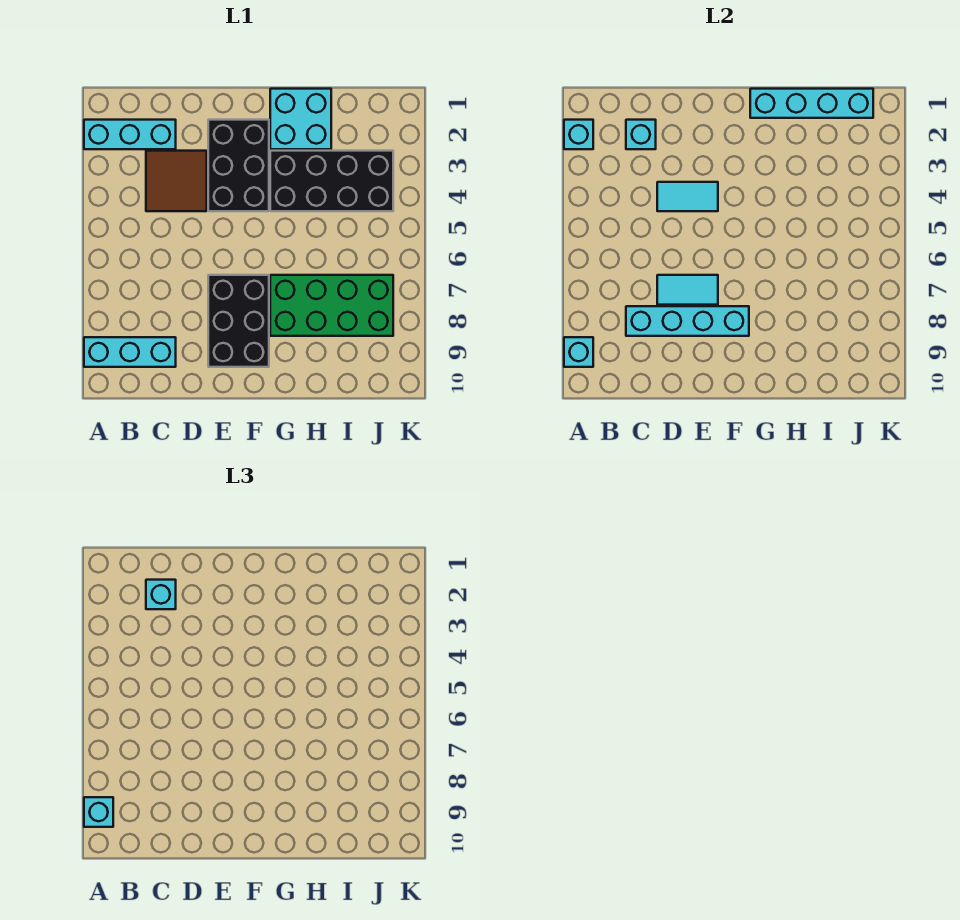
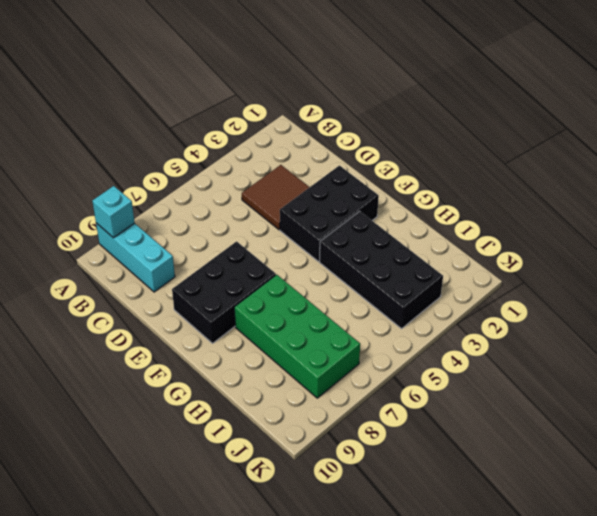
none -> cyan brick A2:C2 level 1
none -> cyan brick G1:H2 level 1
none -> cyan brick A2 level 2

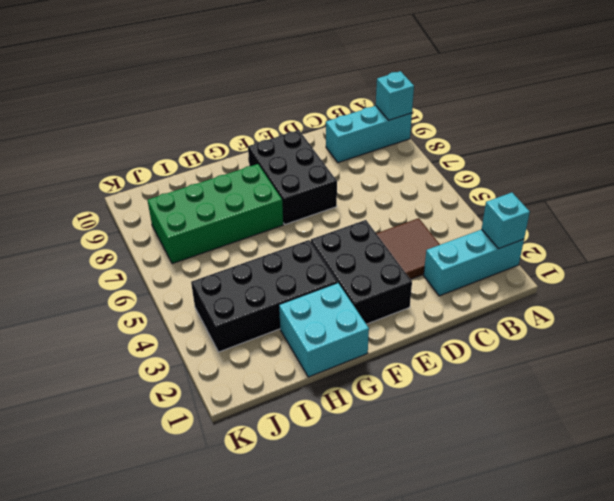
none -> cyan brick C2 level 2
none -> cyan brick C8:F8 level 2
none -> cyan tile D4:E4 level 2

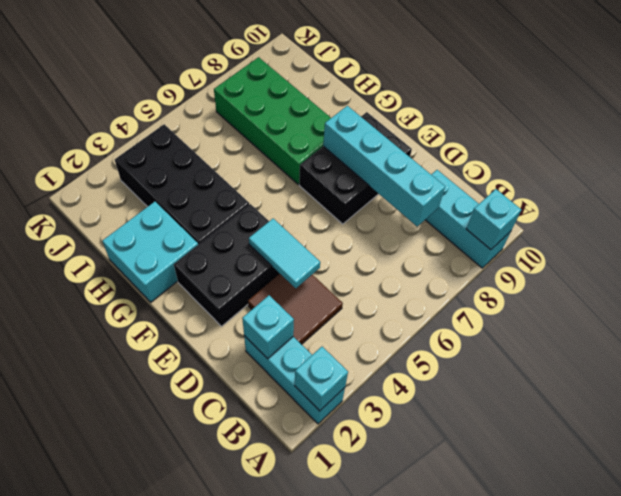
none -> cyan tile D7:E7 level 2
none -> cyan brick G1:J1 level 2
none -> cyan brick A9 level 3

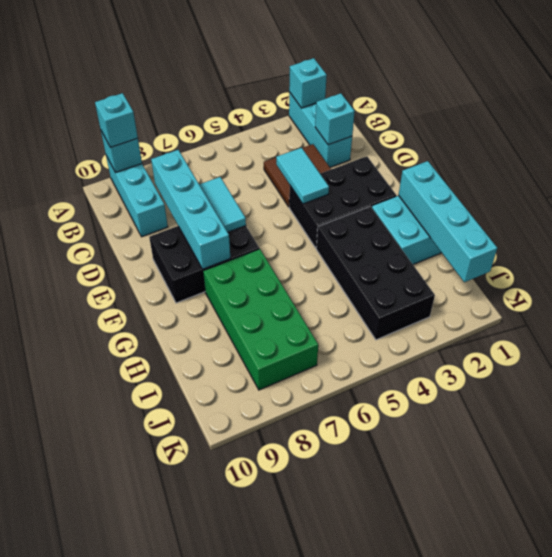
none -> cyan brick C2 level 3

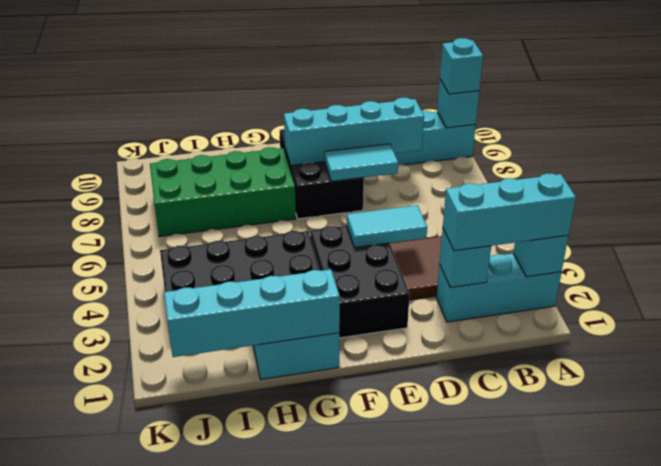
cyan brick A2:C2 level 3 -> cyan brick C2 level 3

